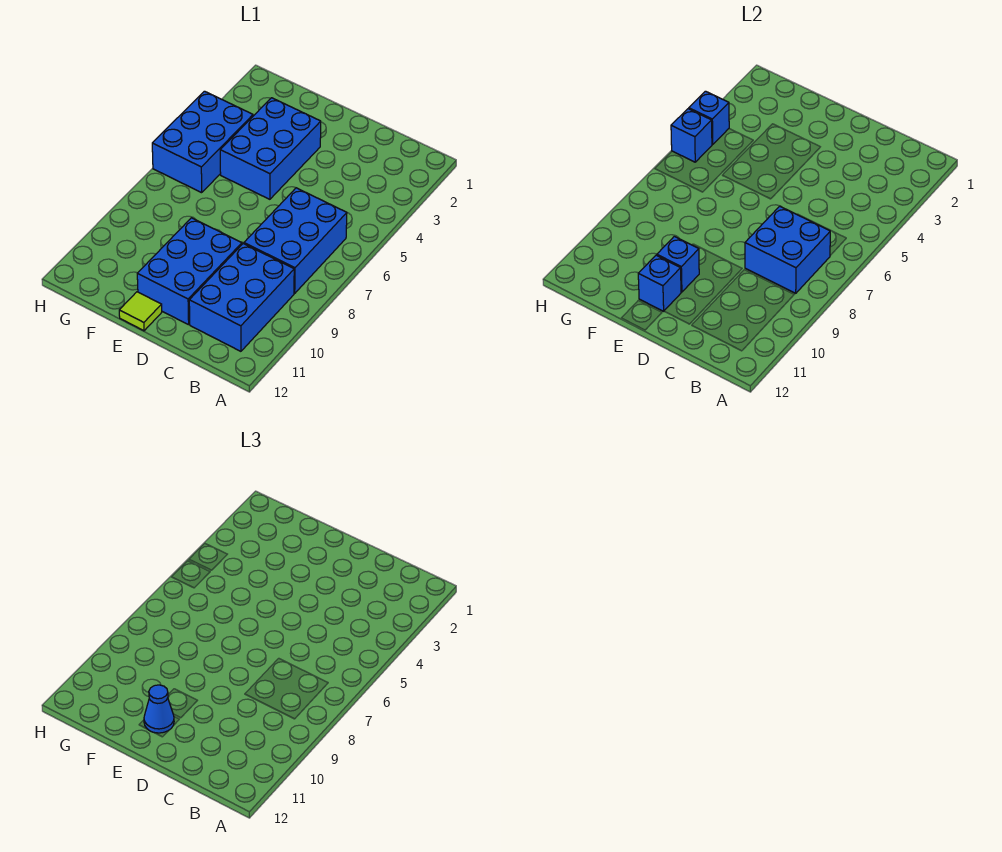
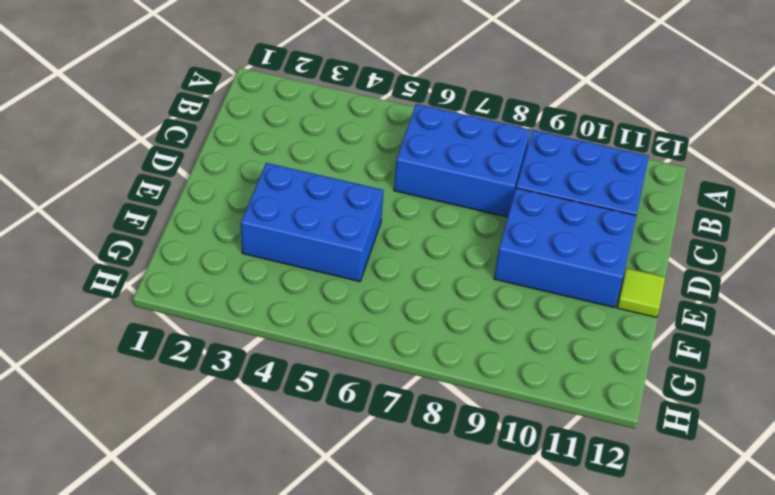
none -> blue brick G4:H6 level 1
none -> blue brick B7:C8 level 2
none -> blue brick E10 level 2

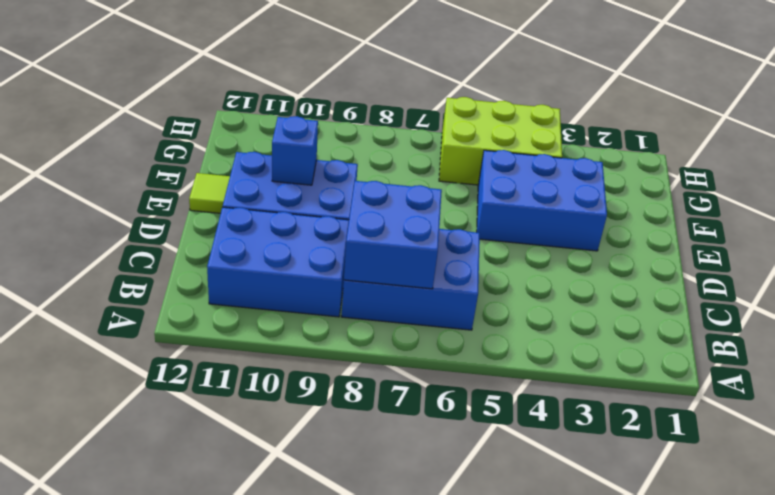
lime brick G4:H6 level 1 -> blue brick G4:H6 level 1
none -> blue brick E11 level 2
none -> blue brick H4 level 2
none -> blue brick H5 level 2

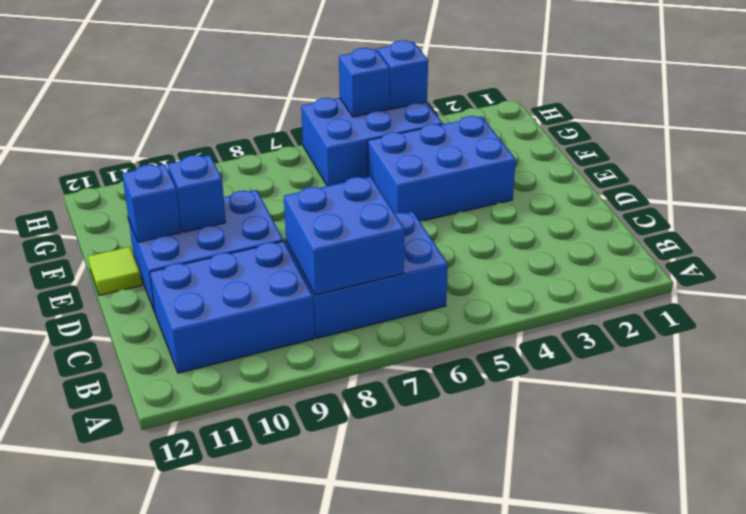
none -> blue cone E11 level 3

